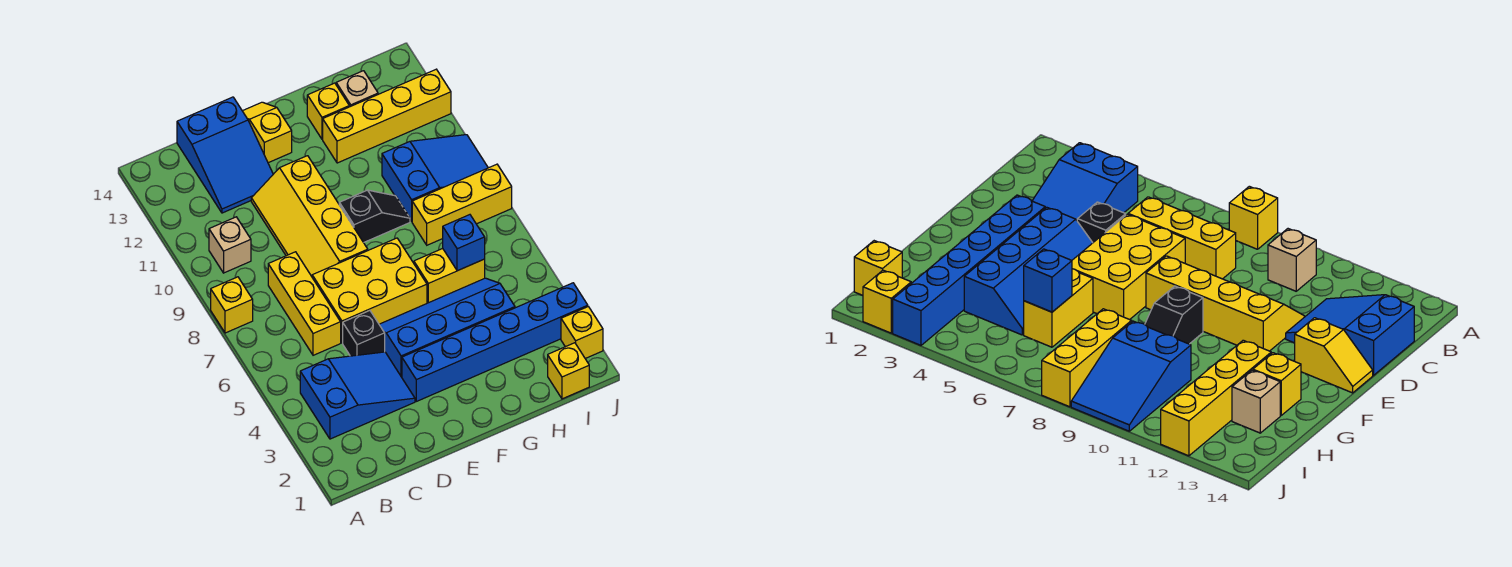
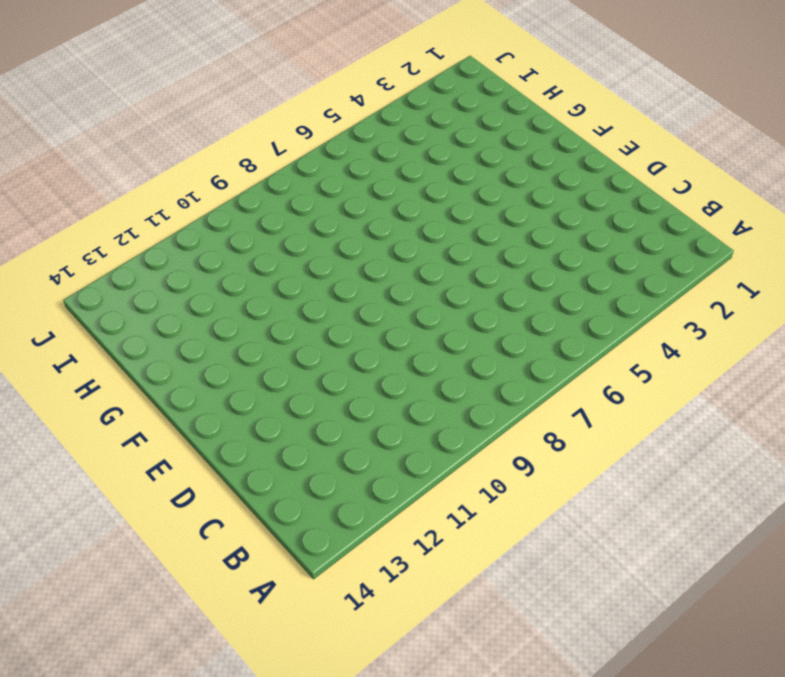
none -> yellow brick A8 level 1
none -> blue slope B3:D4 level 1 top B
none -> tan brick B10 level 1

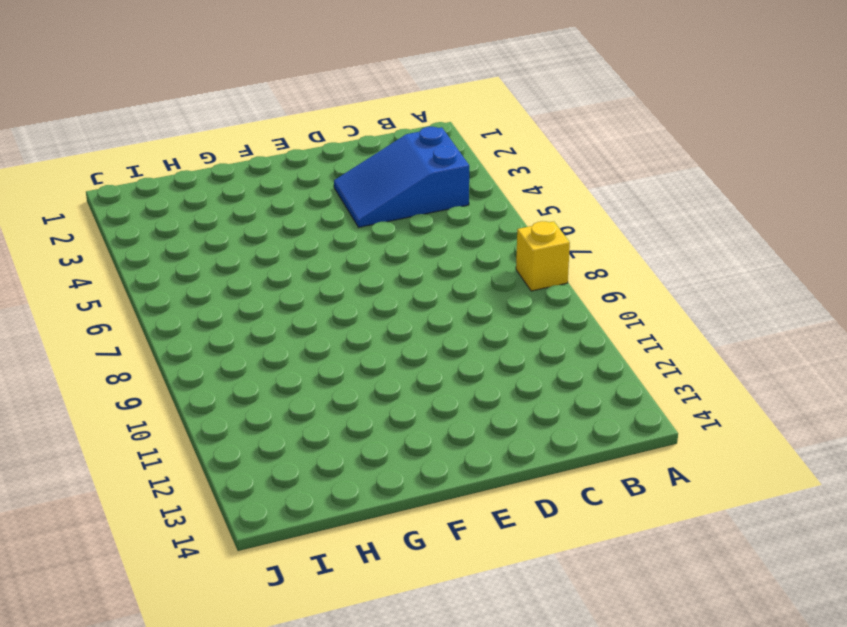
none -> tan brick B10 level 1
none -> yellow brick C6:C8 level 1
none -> blue slope C12:D14 level 1 top 14

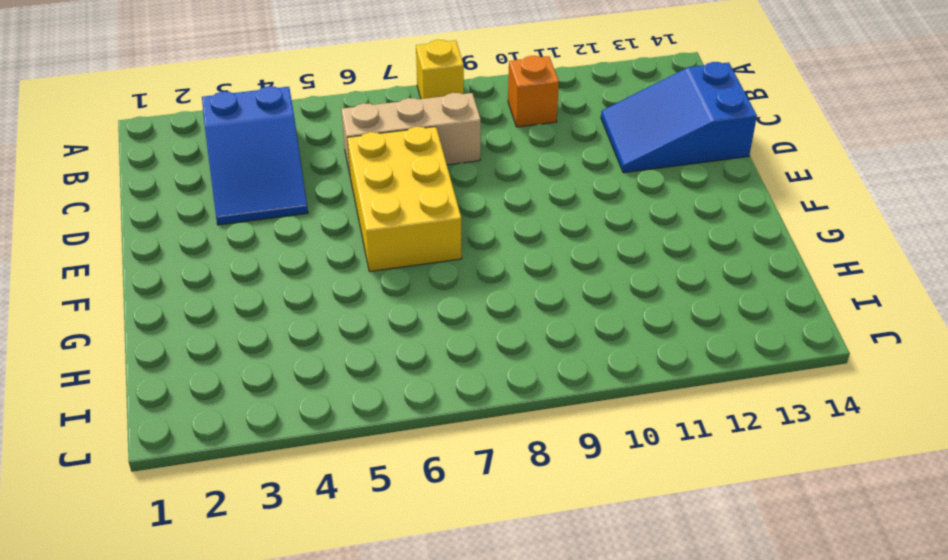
orange brick B10 level 1 -> tan brick B10 level 1
tan brick C6:C8 level 1 -> yellow brick C6:C8 level 1
none -> black brick D5 level 1
none -> yellow slope D8:E11 level 1 top E
none -> blue brick E3:J3 level 1

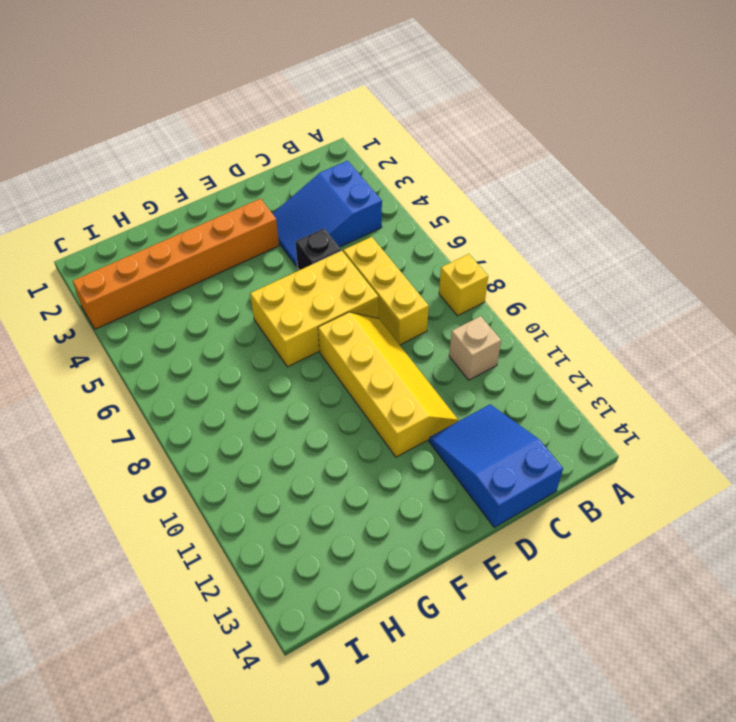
orange brick E3:J3 level 1 -> blue brick E3:J3 level 1
none -> blue slope E4:H5 level 1 top 4
none -> yellow slope E13:E14 level 1 top 13
none -> black slope F9:G9 level 1 top F

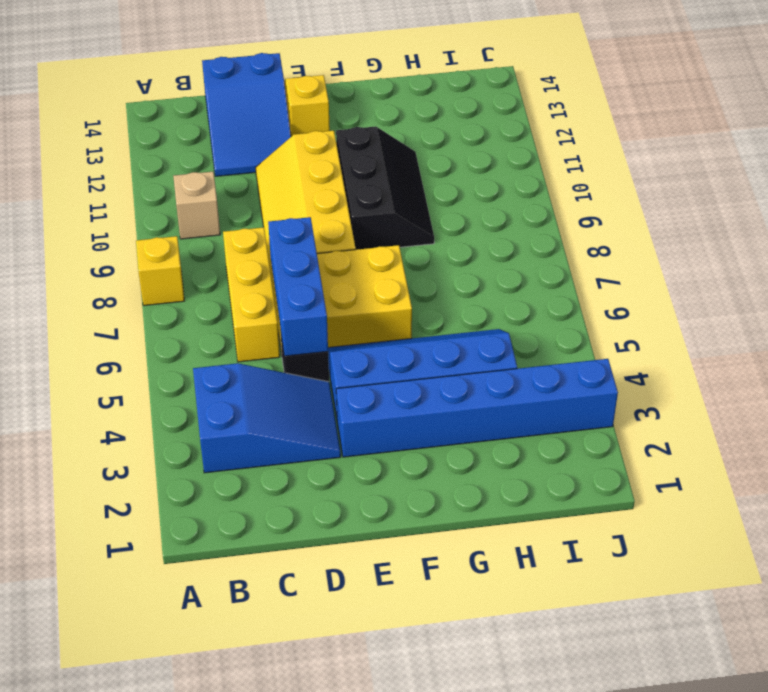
blue brick D5:D7 level 2 -> none
black slope F9:G11 level 1 top F -> black slope F9:G9 level 1 top F
none -> yellow brick G6:H6 level 1
none -> yellow brick G12:J12 level 1
none -> yellow brick G13 level 1

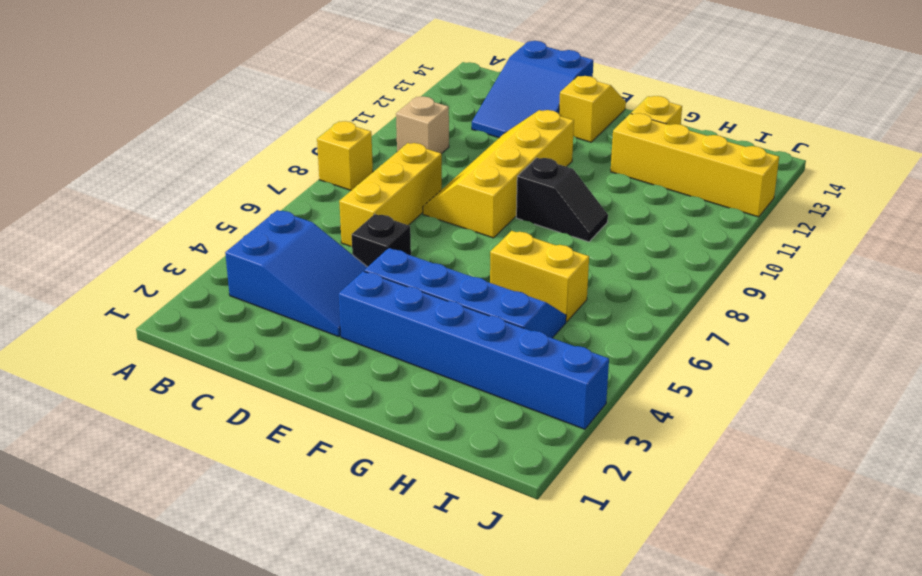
none -> yellow brick D6:F7 level 1
none -> yellow brick H8:J8 level 1
none -> blue slope H9:J10 level 1 top H

